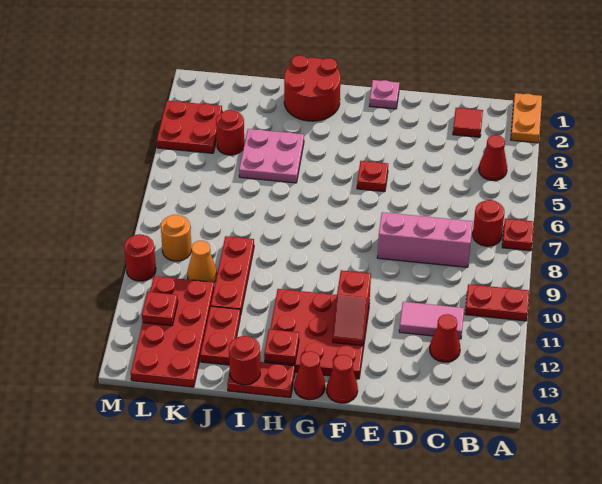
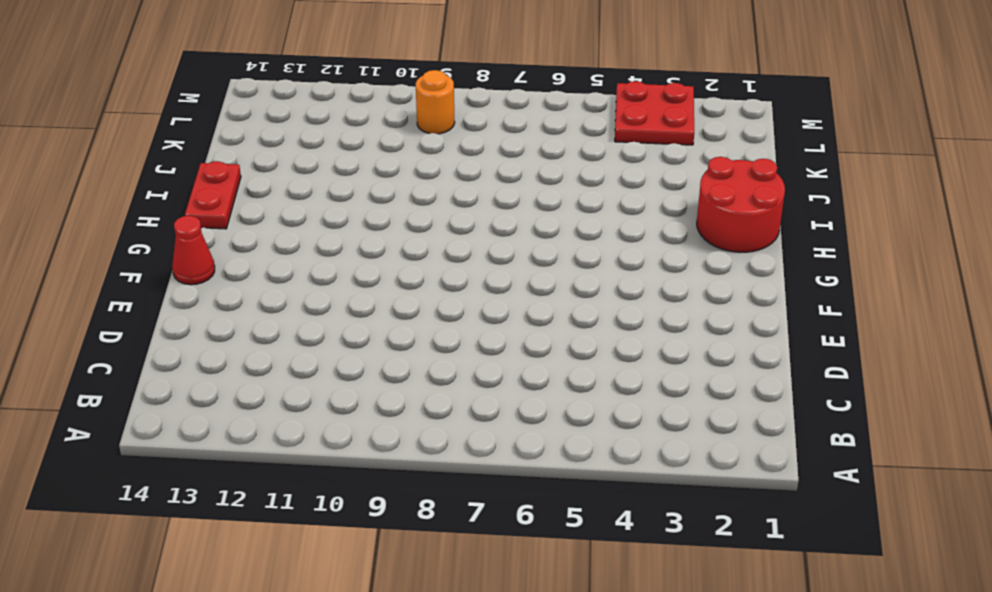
none -> orange plate A1:A2 level 1
none -> red plate A7 level 1
none -> red plate A10:B10 level 1

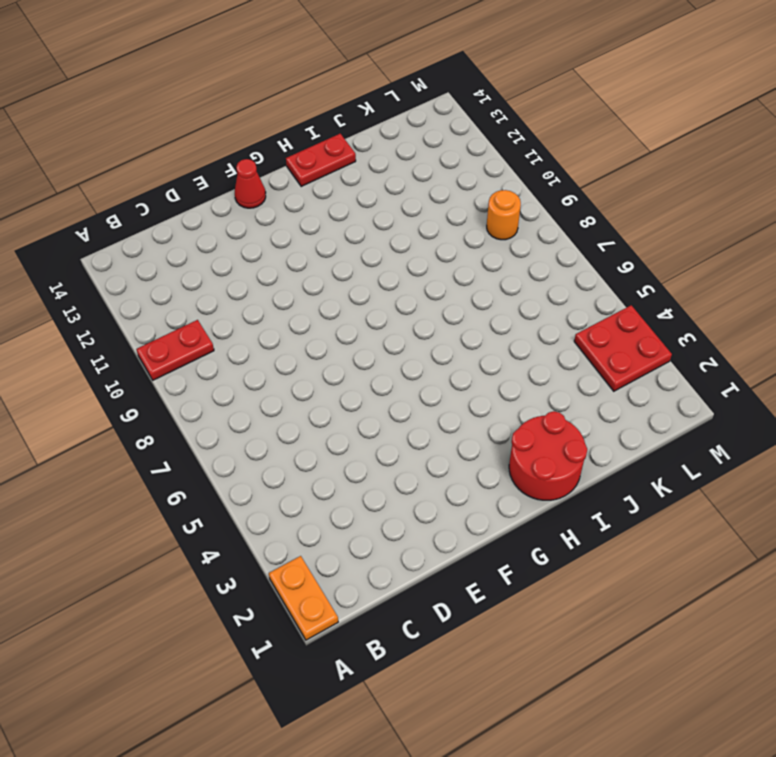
none -> red plate A7 level 1
none -> red cone B4 level 1
none -> red round brick B7 level 1

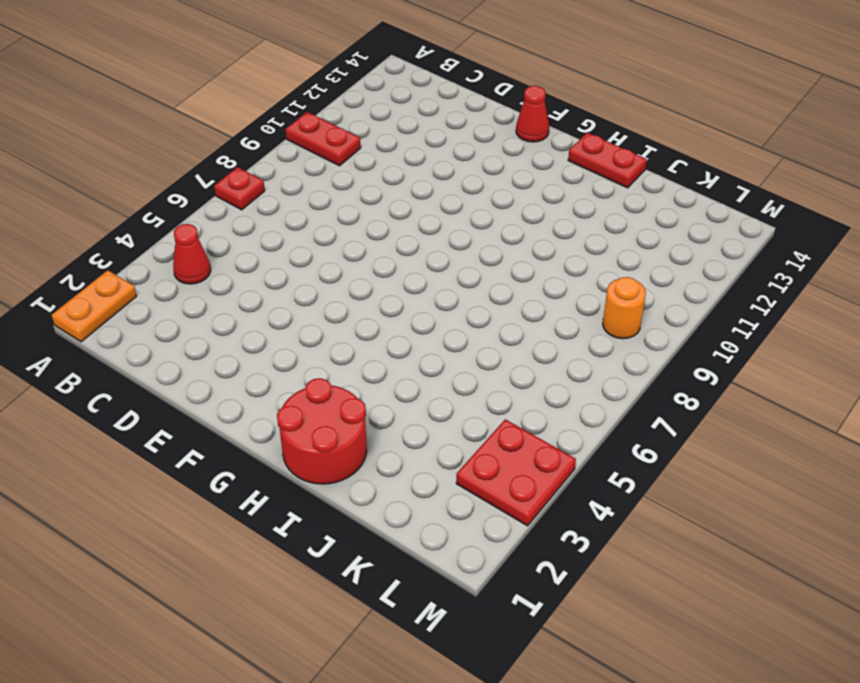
none -> red round brick B7 level 1
none -> red tile C2 level 1
none -> pink brick C8:E8 level 1

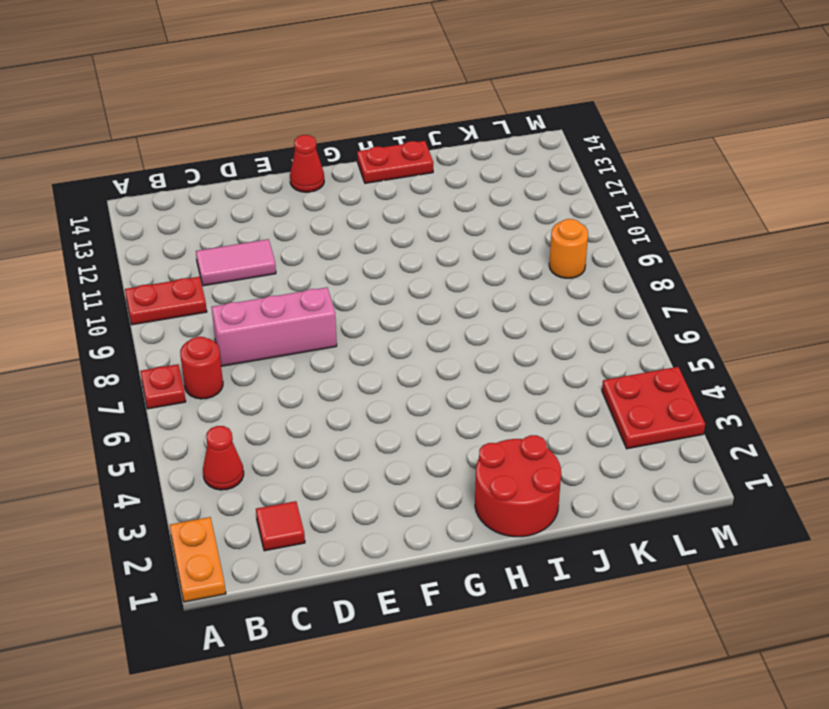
none -> red cone C12 level 1
none -> pink plate F1 level 1
none -> red plate F5 level 1

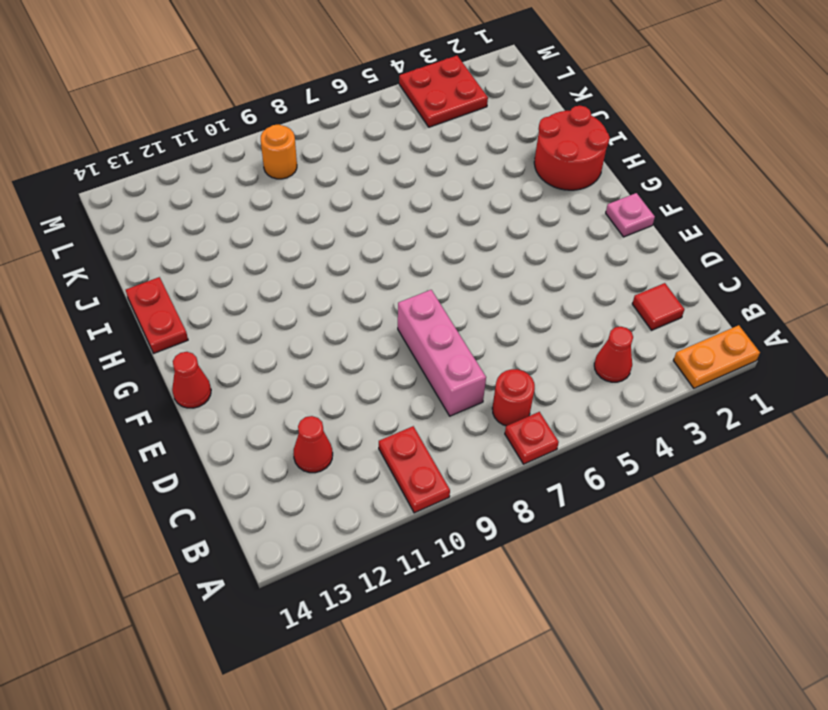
none -> pink tile C11:D11 level 1
none -> red plate F5 level 1
none -> red plate F11:H13 level 1

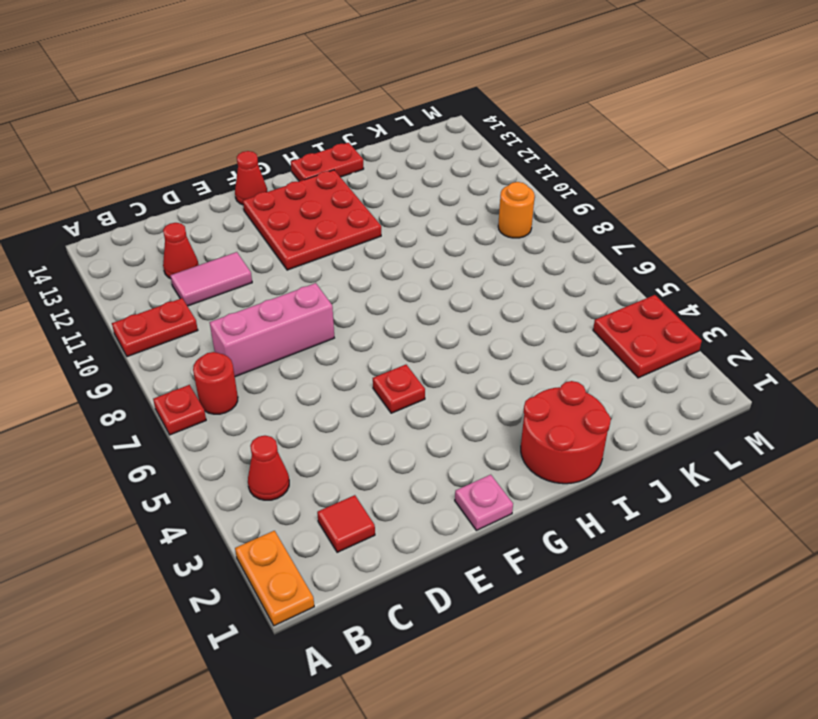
none -> red cone G14 level 1
none -> pink plate I4:J5 level 1
none -> red plate J9:J11 level 1

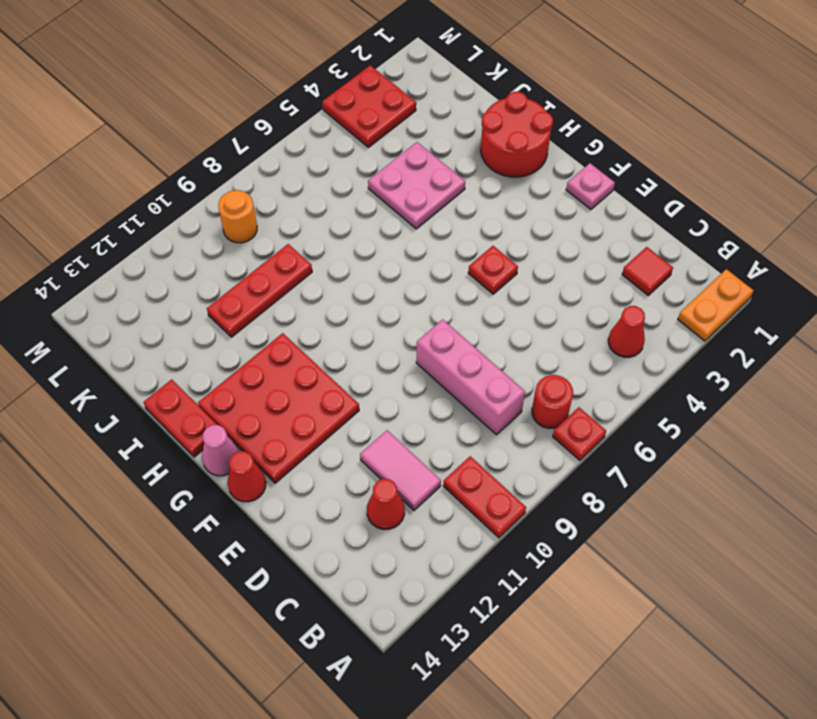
pink cone G14 level 1 -> red cone G14 level 1
none -> red plate J12:J13 level 1
none -> red round brick K4 level 1
none -> orange cone K10 level 1

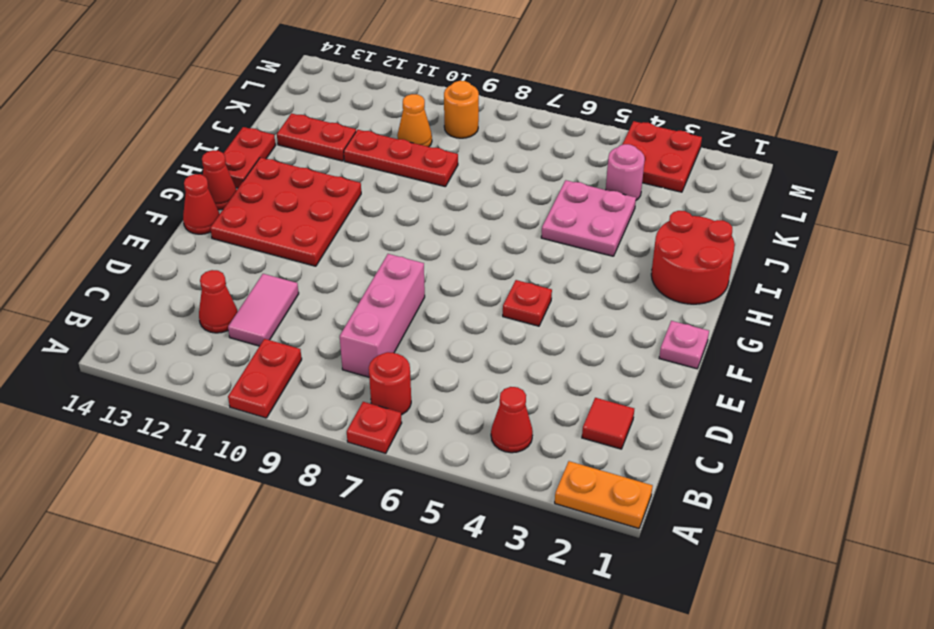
pink round brick K4 level 1 -> red round brick K4 level 1
none -> red plate K11:L14 level 1
none -> red round brick M10 level 1
none -> red slope F11:F12 level 2 top 11

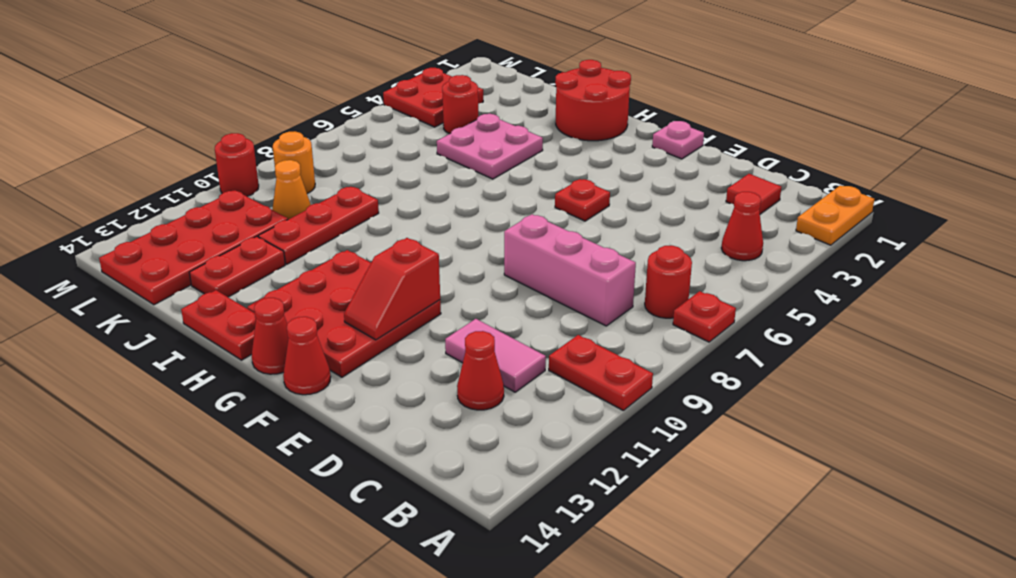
none -> red plate H13 level 2
none -> red round brick I14 level 2
none -> red plate L12 level 2

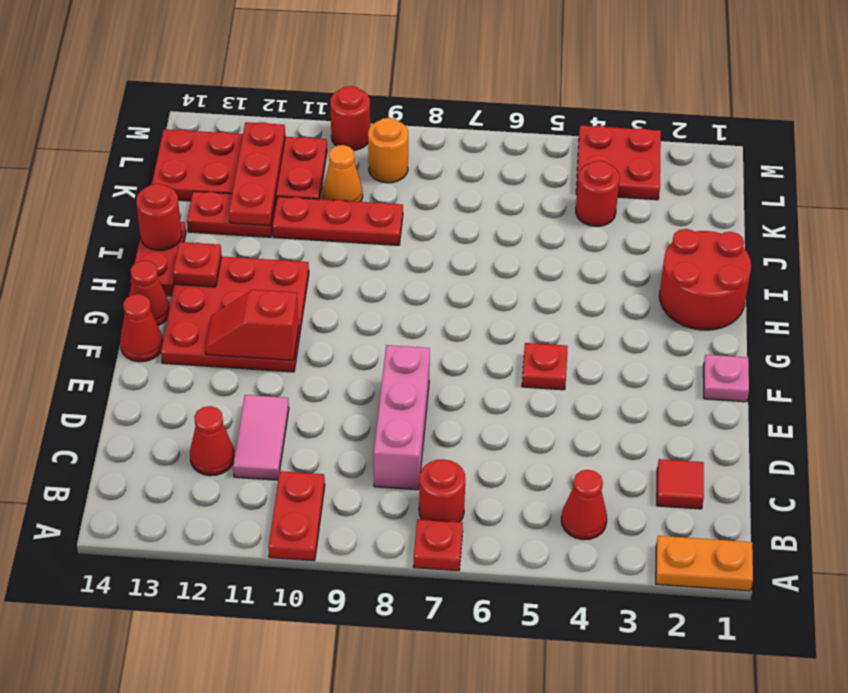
red plate J12:L12 level 2 -> red plate L12 level 2
none -> pink plate I4:J5 level 1

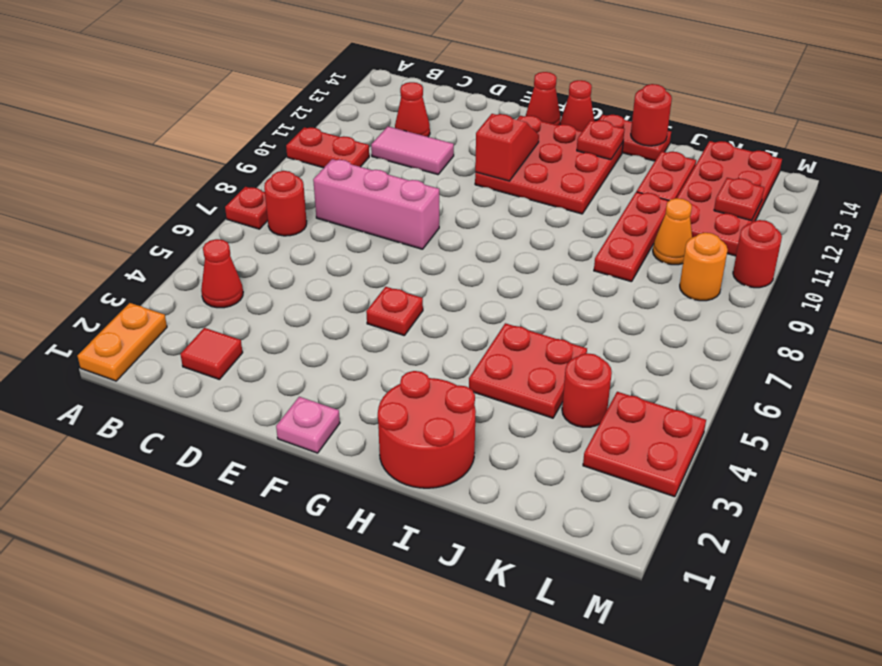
red plate I4:J5 level 1 -> pink plate I4:J5 level 1

